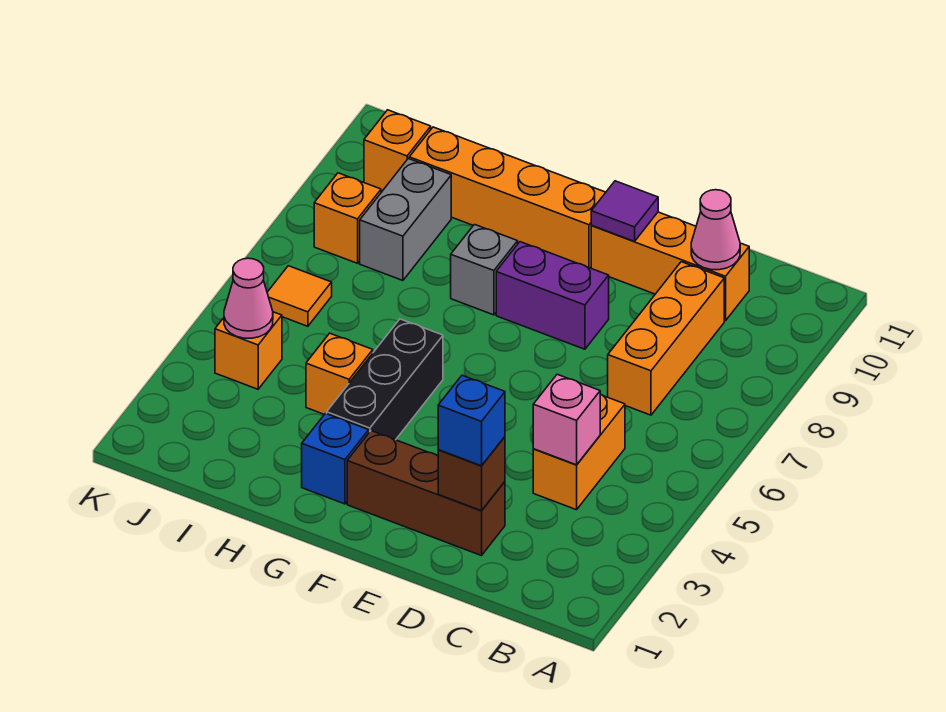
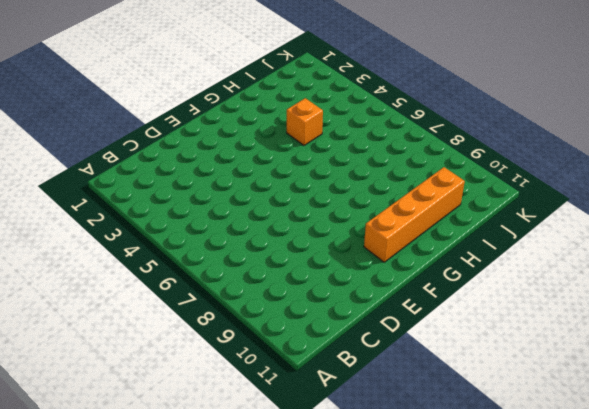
none -> orange brick C4:C5 level 1
none -> orange brick C7:C9 level 1
none -> orange brick C10:E10 level 1

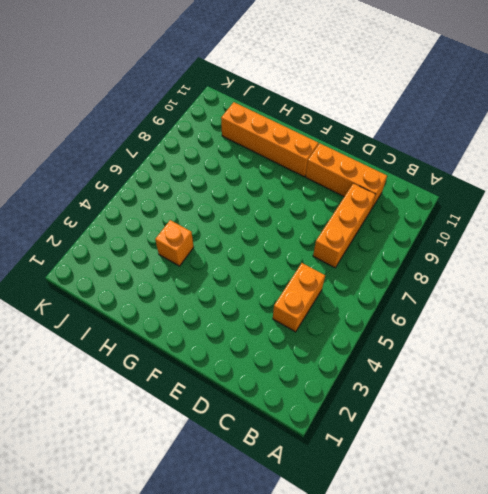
none -> brown brick D2:F2 level 1
none -> purple brick E8:F8 level 1
none -> blue brick G2 level 1

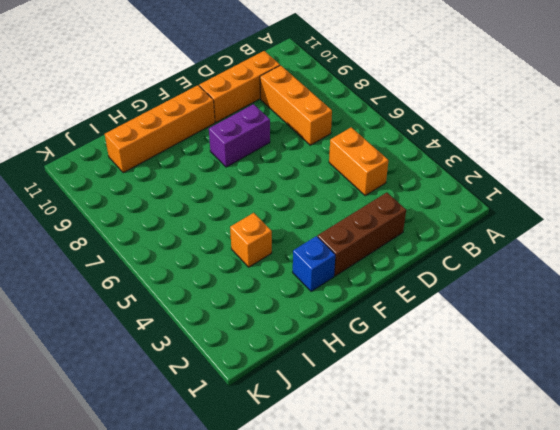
none -> black brick G3:G5 level 1
none -> grey brick G8 level 1
none -> grey brick I8:I9 level 1

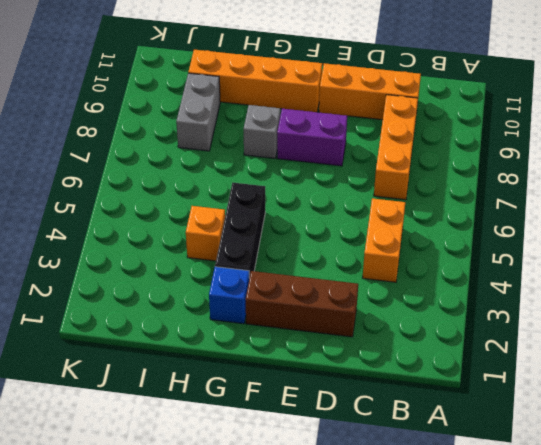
none -> orange brick J4 level 1
none -> orange tile J6 level 1
none -> orange brick J8 level 1

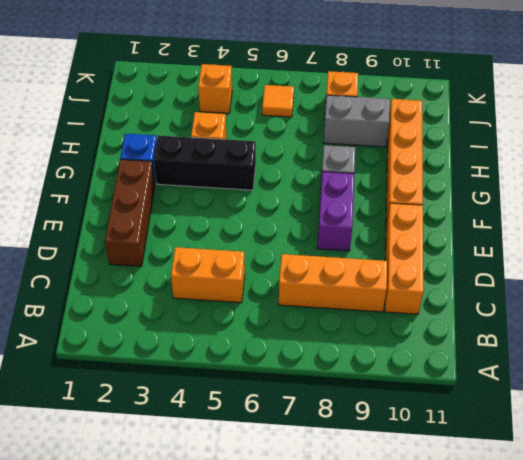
none -> orange brick J10 level 1
none -> pink brick C4 level 2
none -> pink cone C10 level 2

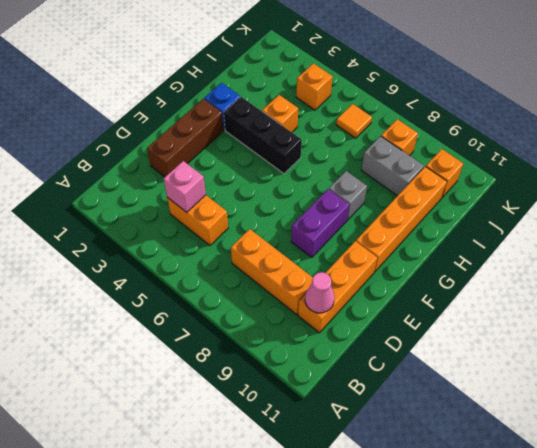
none -> brown brick D2 level 2
none -> purple tile E10 level 2
none -> pink cone J4 level 2

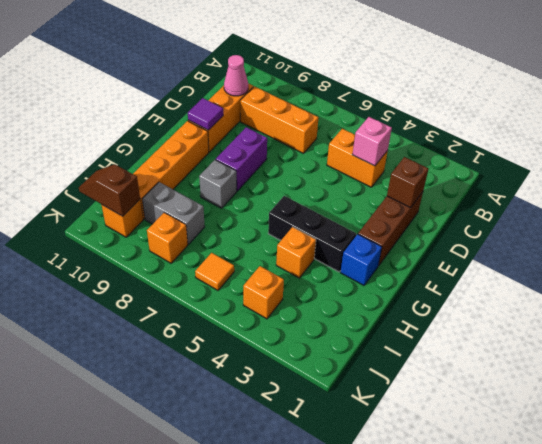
brown slope J10:J11 level 2 top 10 -> none
none -> pink cone J4 level 2
none -> blue brick D2 level 3

